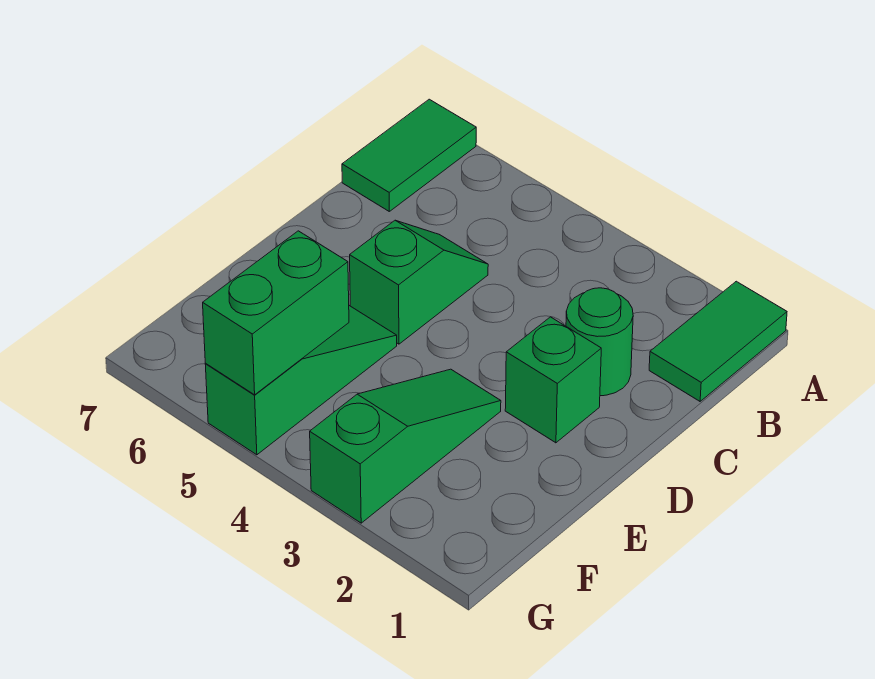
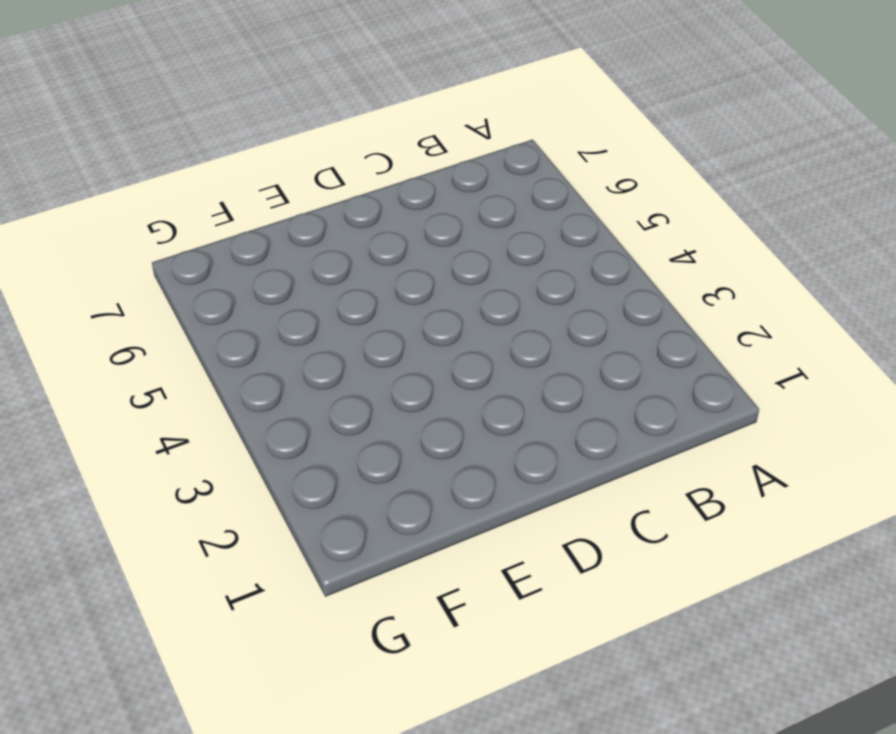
none -> green tile A1:B1 level 1
none -> green tile A7:B7 level 1

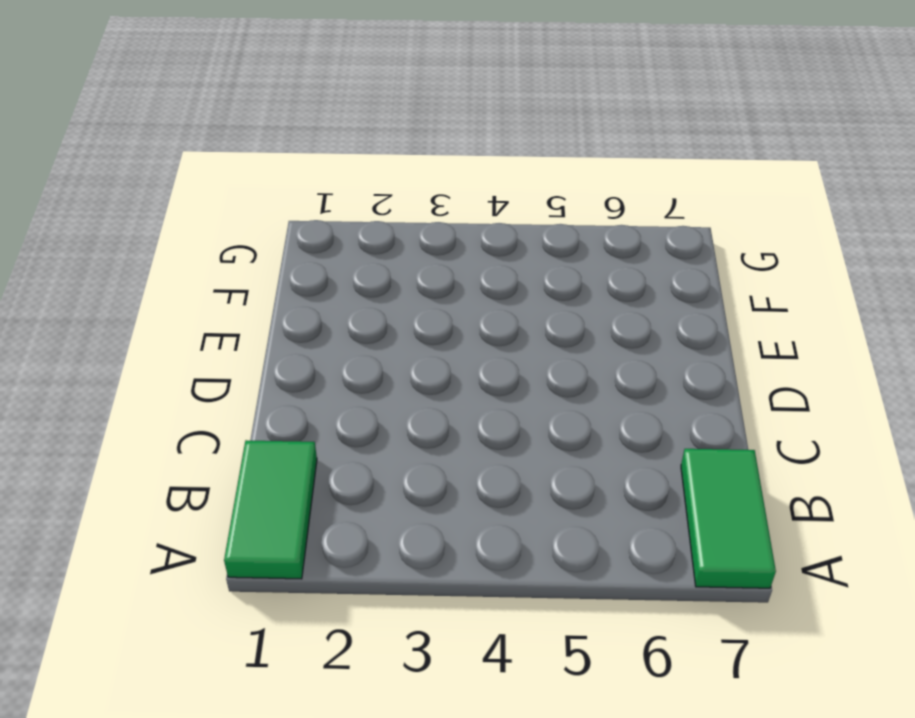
none -> green round brick C2 level 1
none -> green slope C5:D5 level 1 top D

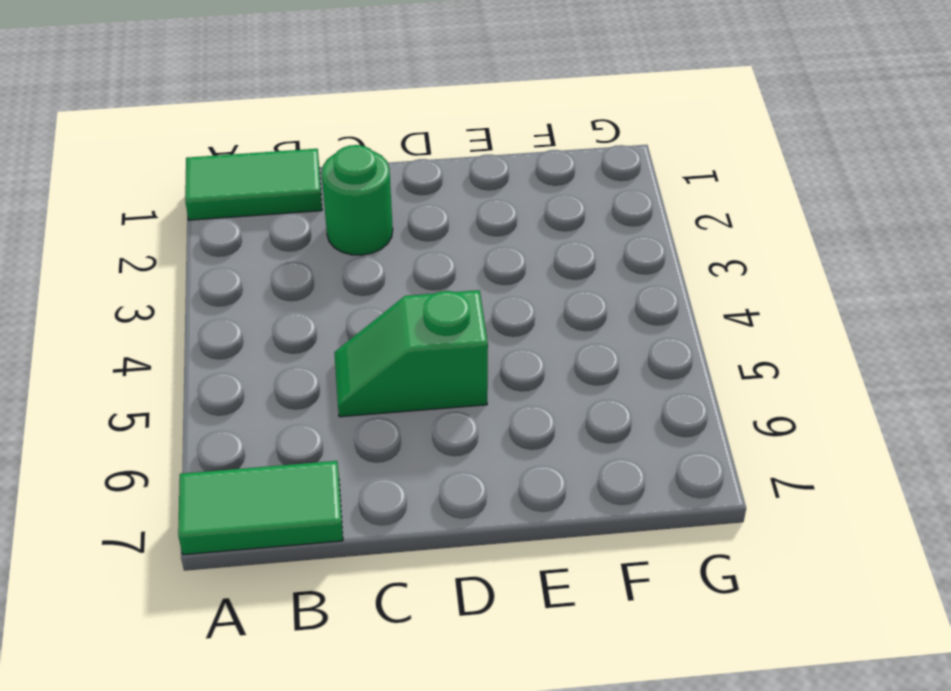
none -> green brick D2 level 1
none -> green slope E3:G3 level 1 top G

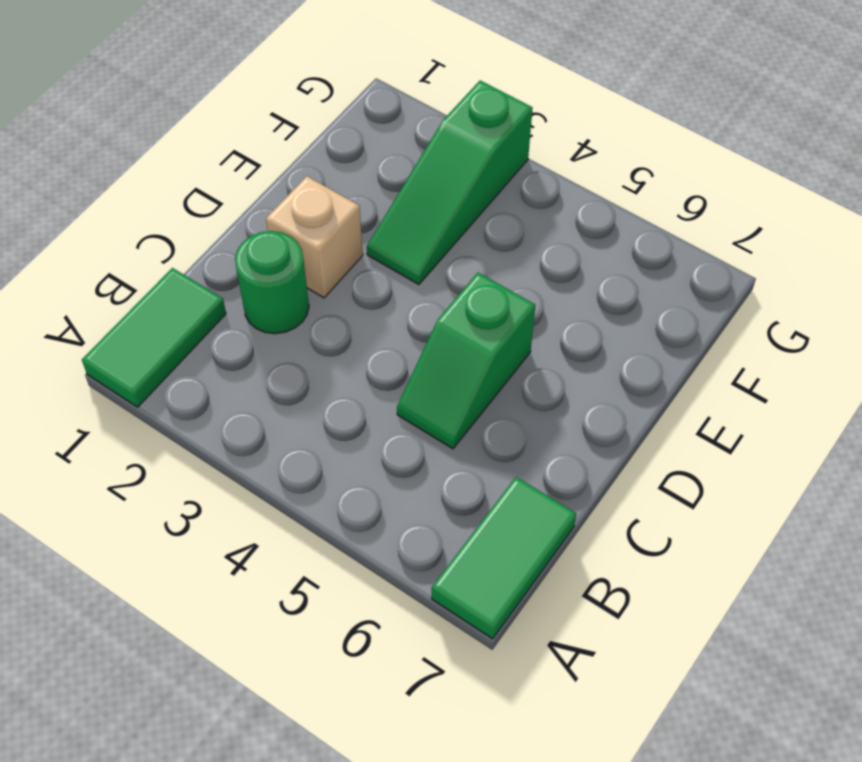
tan brick D2 level 1 -> green brick D2 level 1
none -> green slope E5:G5 level 1 top G
none -> green brick F5:G5 level 2

